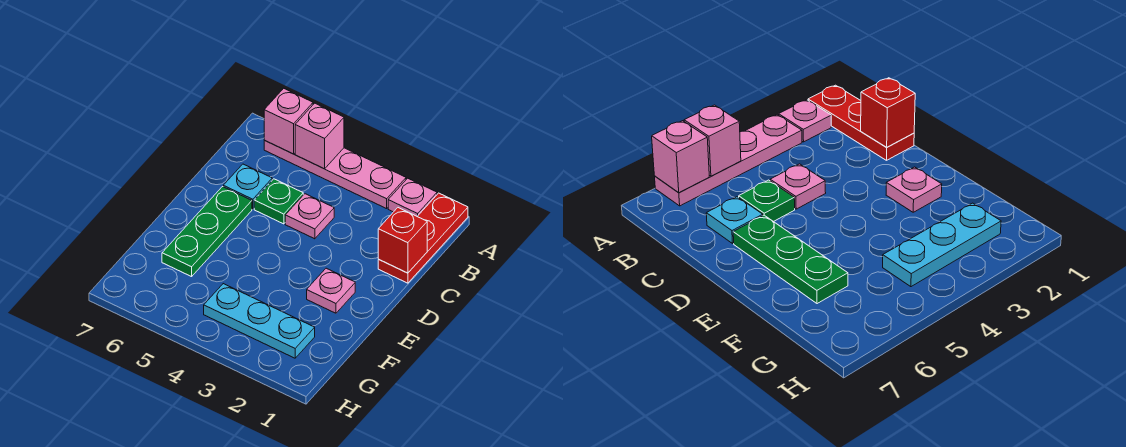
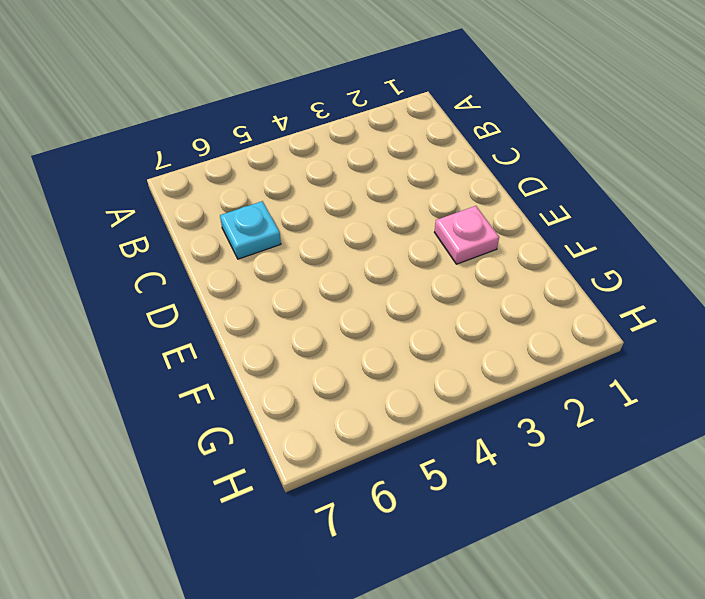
none -> red plate A1:C1 level 1
none -> pink plate A2 level 1
none -> pink plate A3:A6 level 1

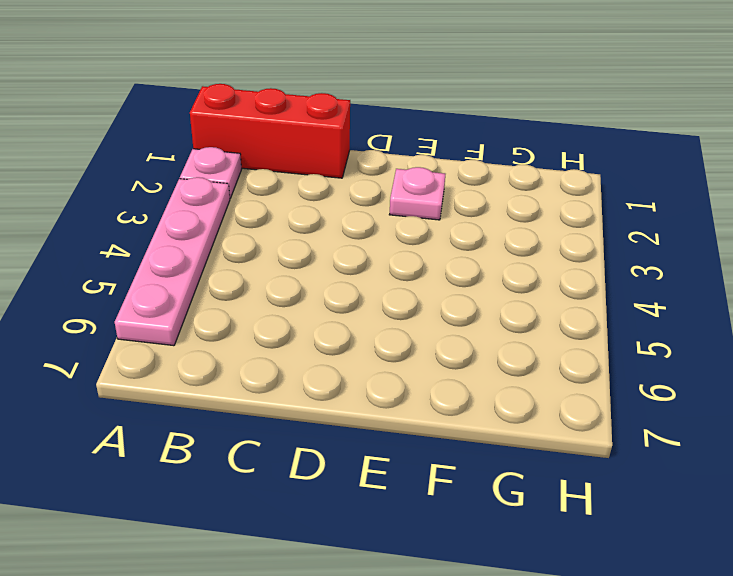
red brick A1:C1 level 1 -> red plate A1:C1 level 1
none -> pink plate C4 level 1
none -> green plate C5 level 1
none -> cyan plate C6 level 1

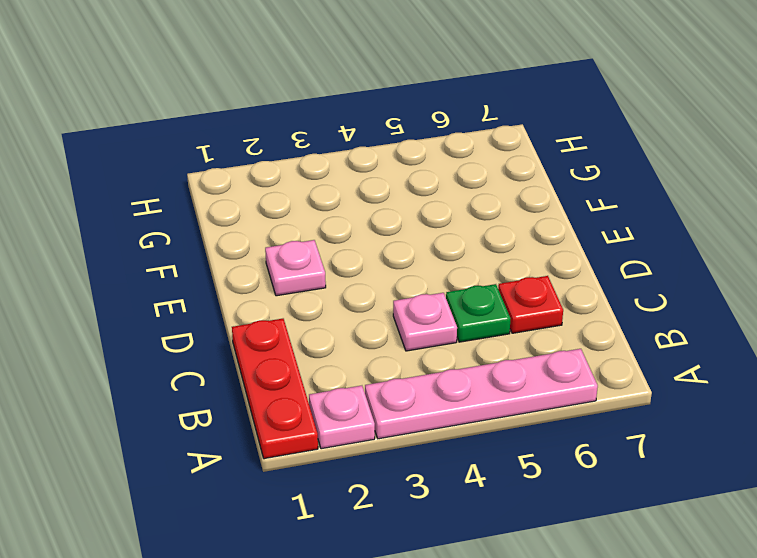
red plate C6 level 1 -> cyan plate C6 level 1
none -> green plate D6:F6 level 1
none -> cyan plate G2:G4 level 1
none -> pink brick A5 level 2

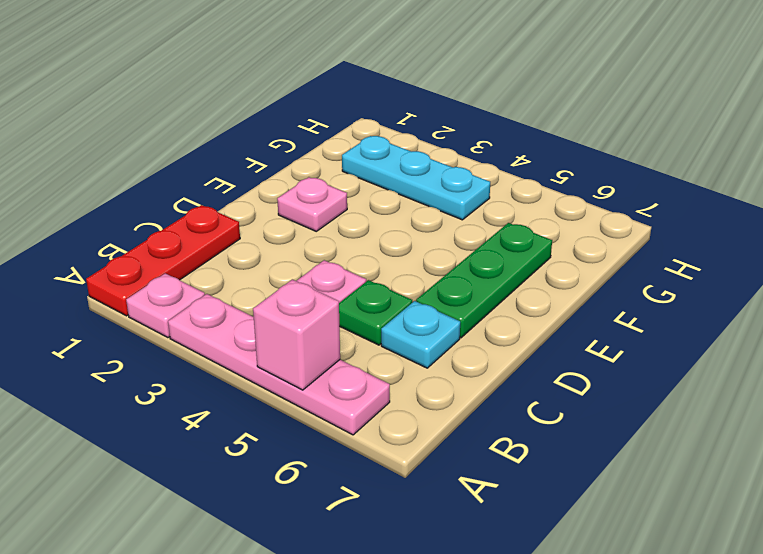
none -> pink brick A6 level 2
none -> red brick C1 level 2

